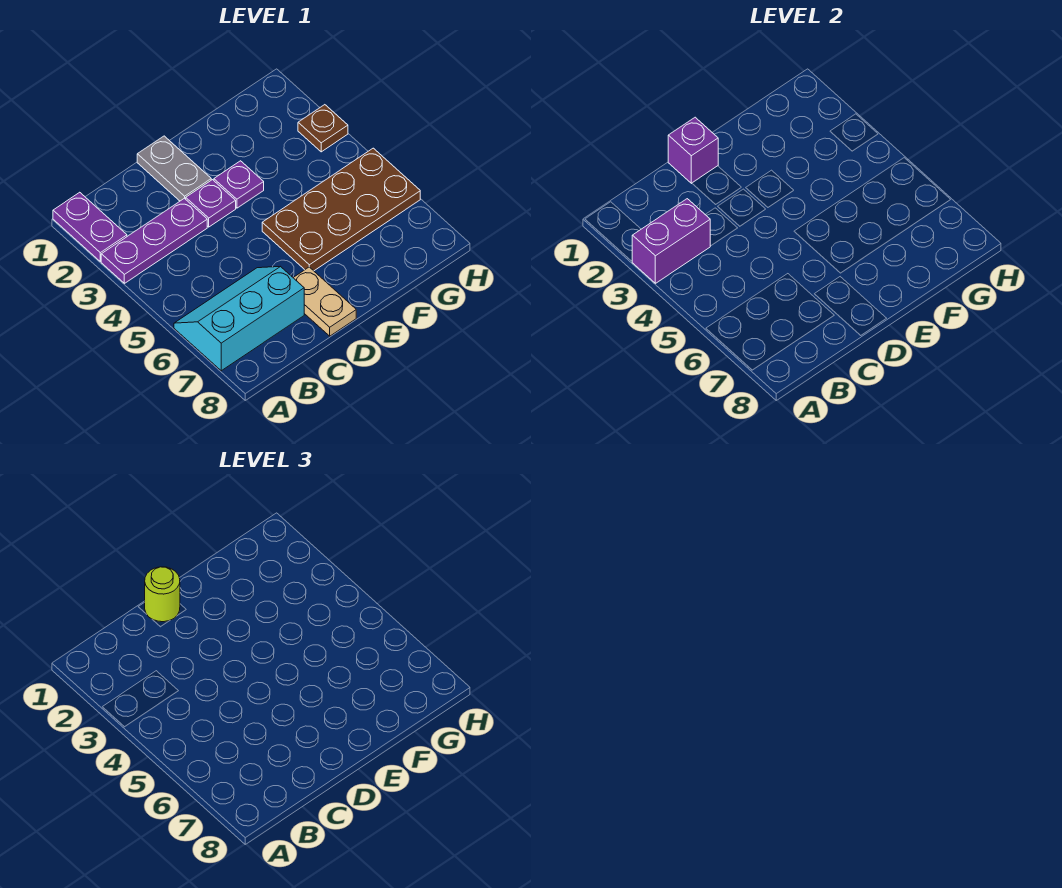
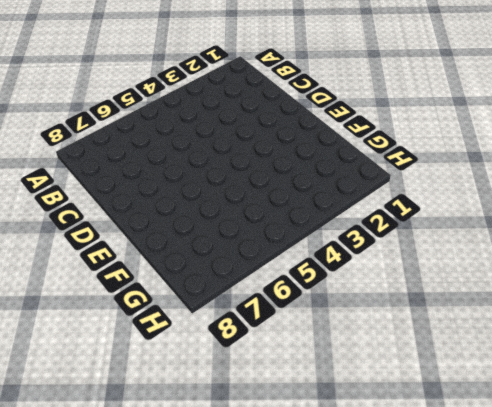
none -> purple plate A1:A2 level 1
none -> purple plate A3:C3 level 1
none -> cyan slope A6:C7 level 1 top 7

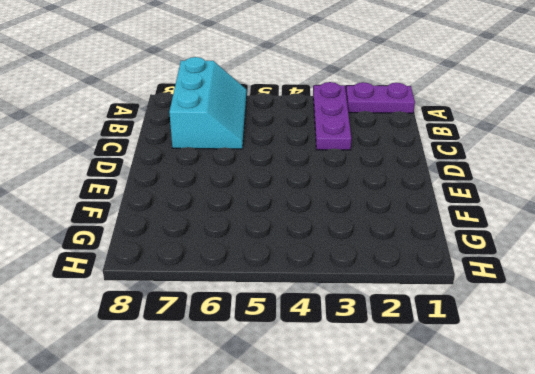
none -> grey plate D1:D2 level 1
none -> purple plate D3 level 1
none -> tan plate D7:D8 level 1

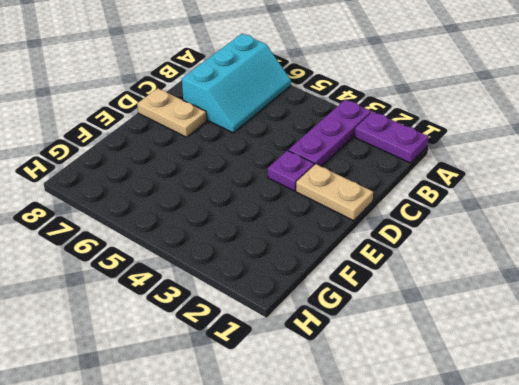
tan plate D1:D2 level 1 -> grey plate D1:D2 level 1
none -> purple plate E3 level 1
none -> brown plate E5:H6 level 1
none -> brown plate H3 level 1

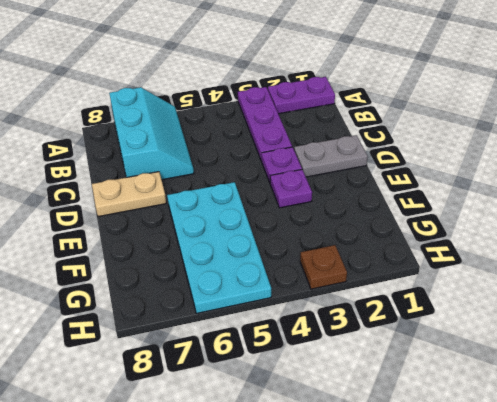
cyan plate E5:H6 level 1 -> brown plate E5:H6 level 1
none -> purple brick A3:B3 level 2
none -> purple brick D1 level 2
none -> lime round brick D1 level 3

